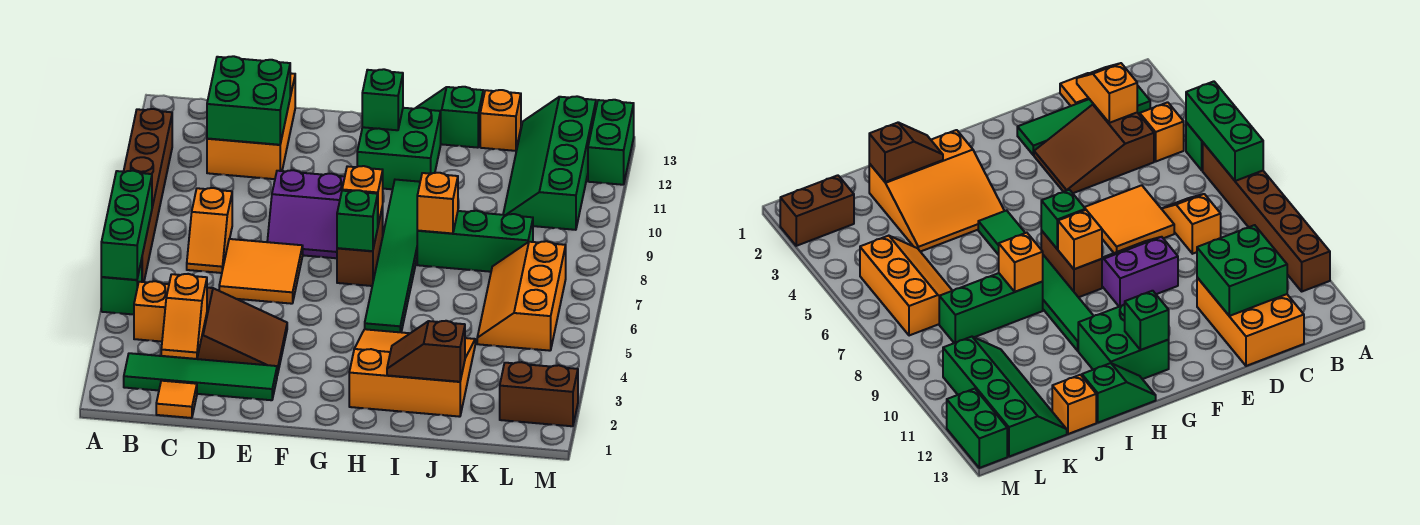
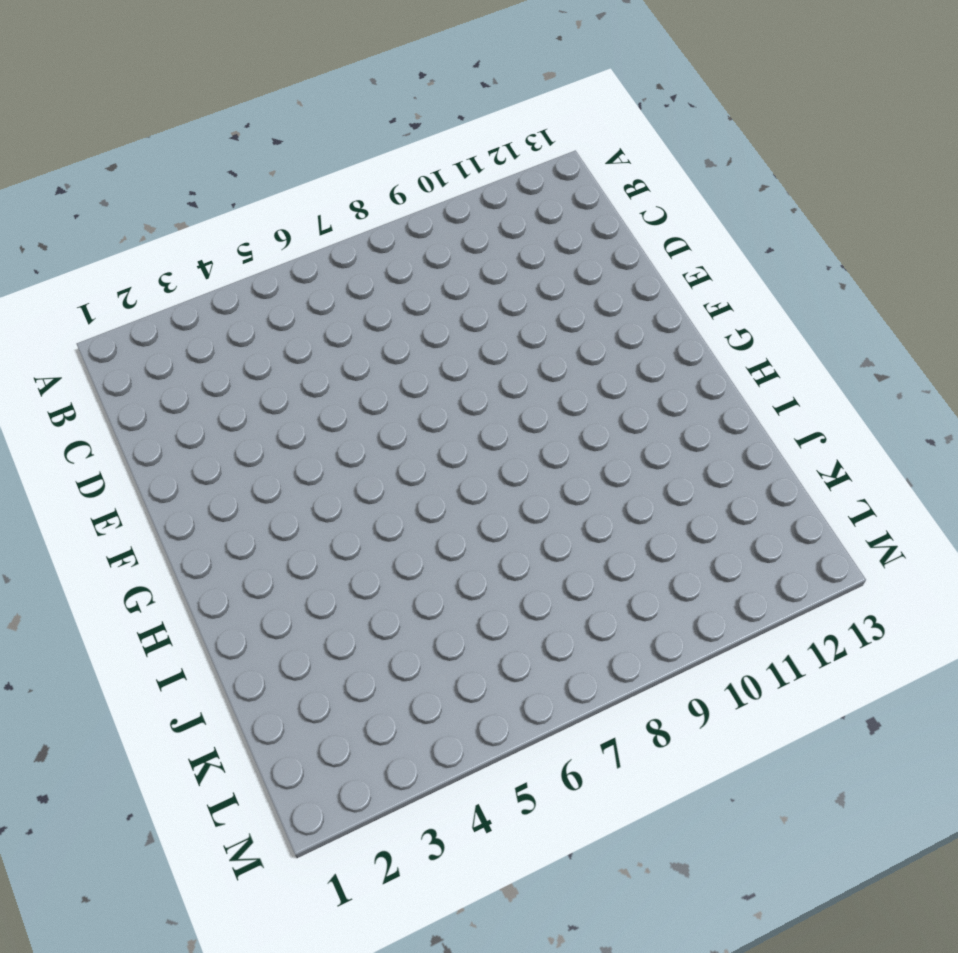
none -> green brick A5 level 1
none -> brown brick A6:A11 level 1
none -> green tile B2:E2 level 1

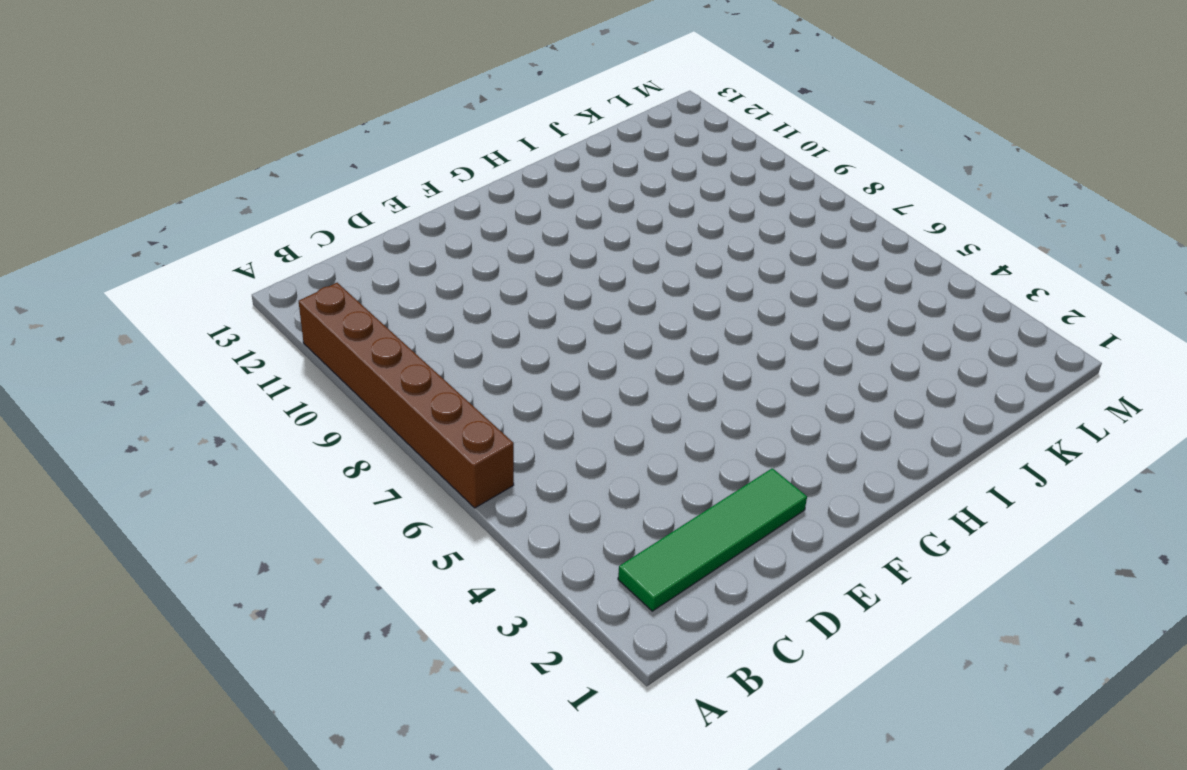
none -> green brick A5 level 1
none -> orange brick B4 level 1
none -> orange tile C1 level 1

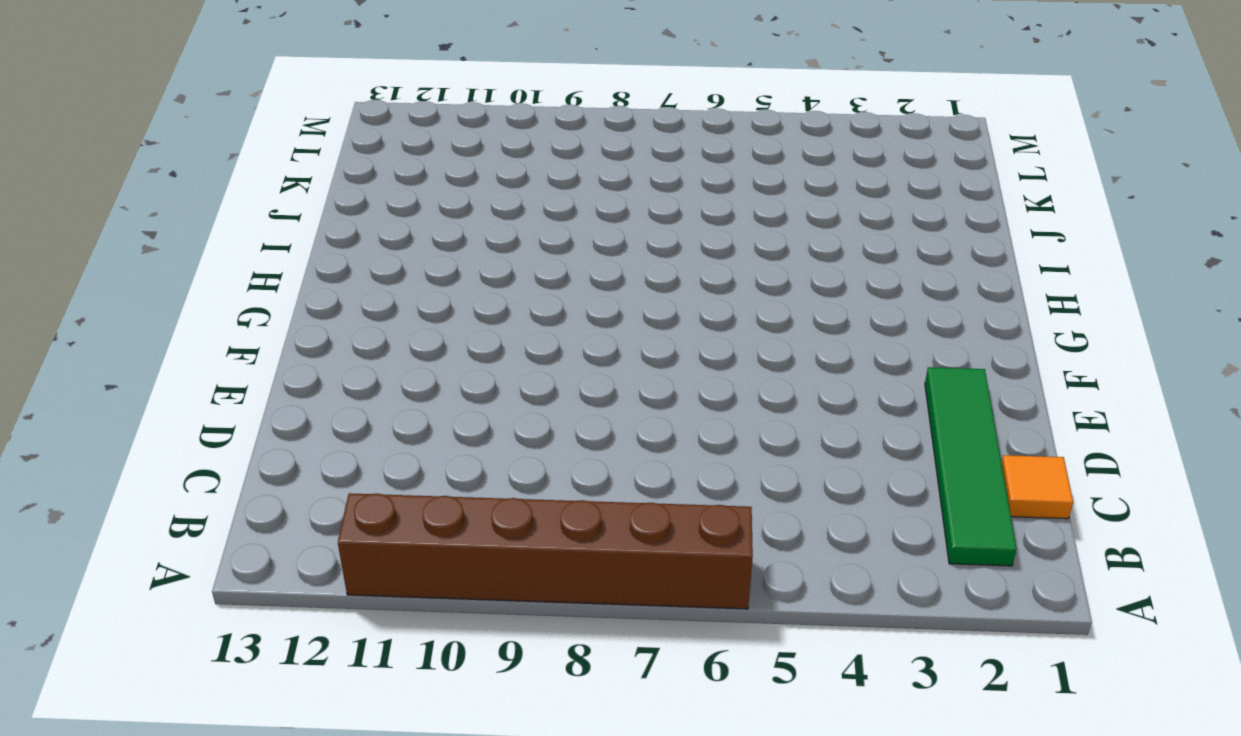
none -> green brick A5 level 1
none -> orange brick B4 level 1
none -> brown slope C3:E4 level 1 top C

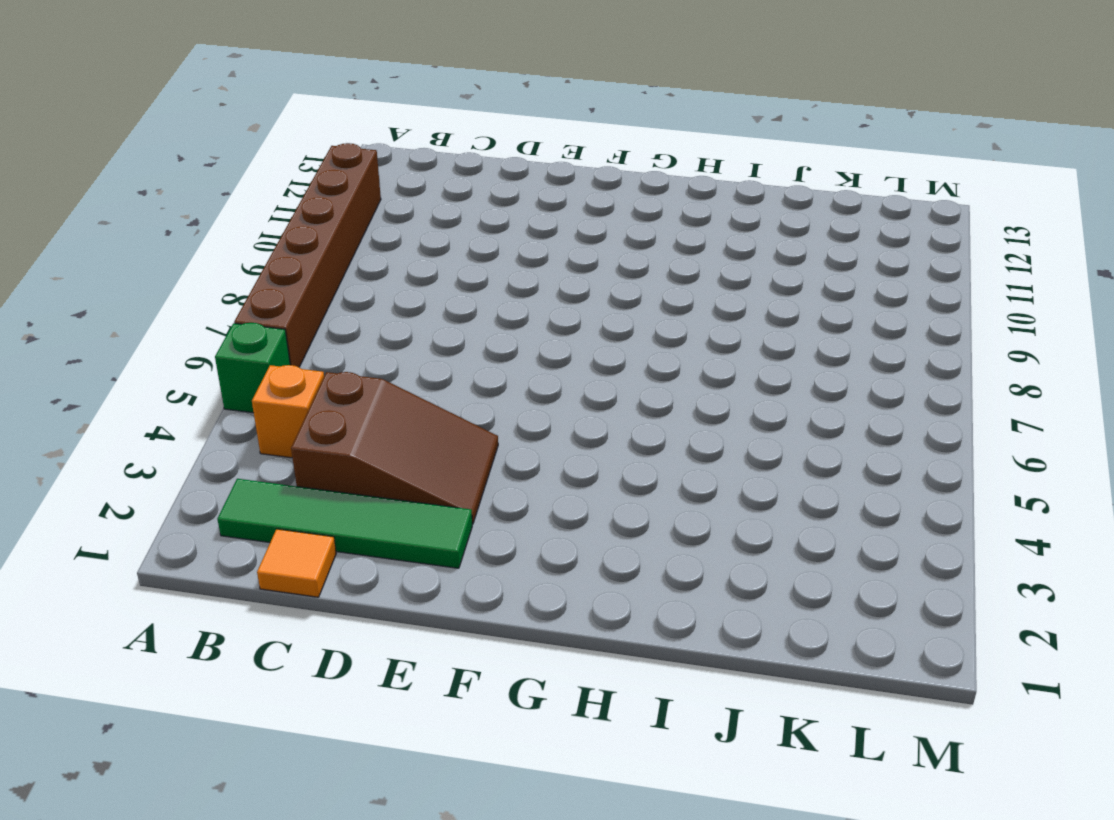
none -> orange slope C7:C8 level 1 top 8
none -> orange brick C11:D13 level 1
none -> orange tile D6:E7 level 1

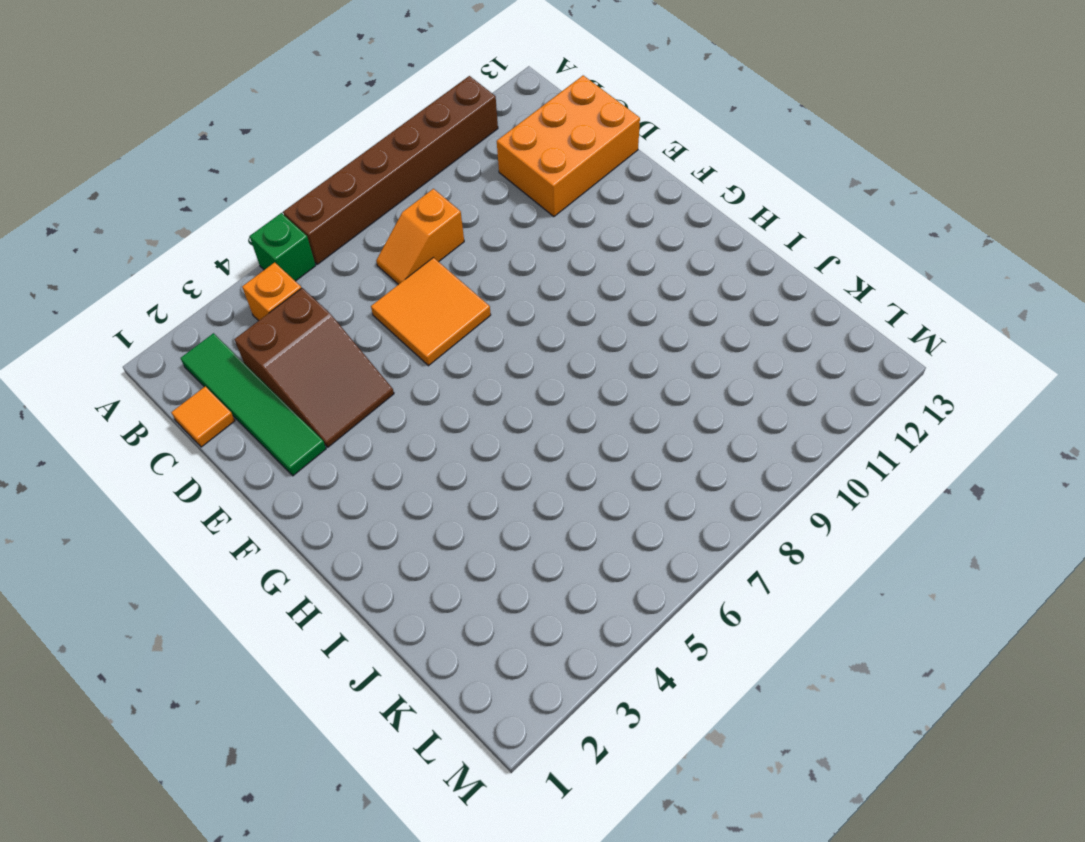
none -> purple slope E8:F9 level 1 top 9
none -> brown brick G7:G8 level 1
none -> green brick G11:H12 level 1

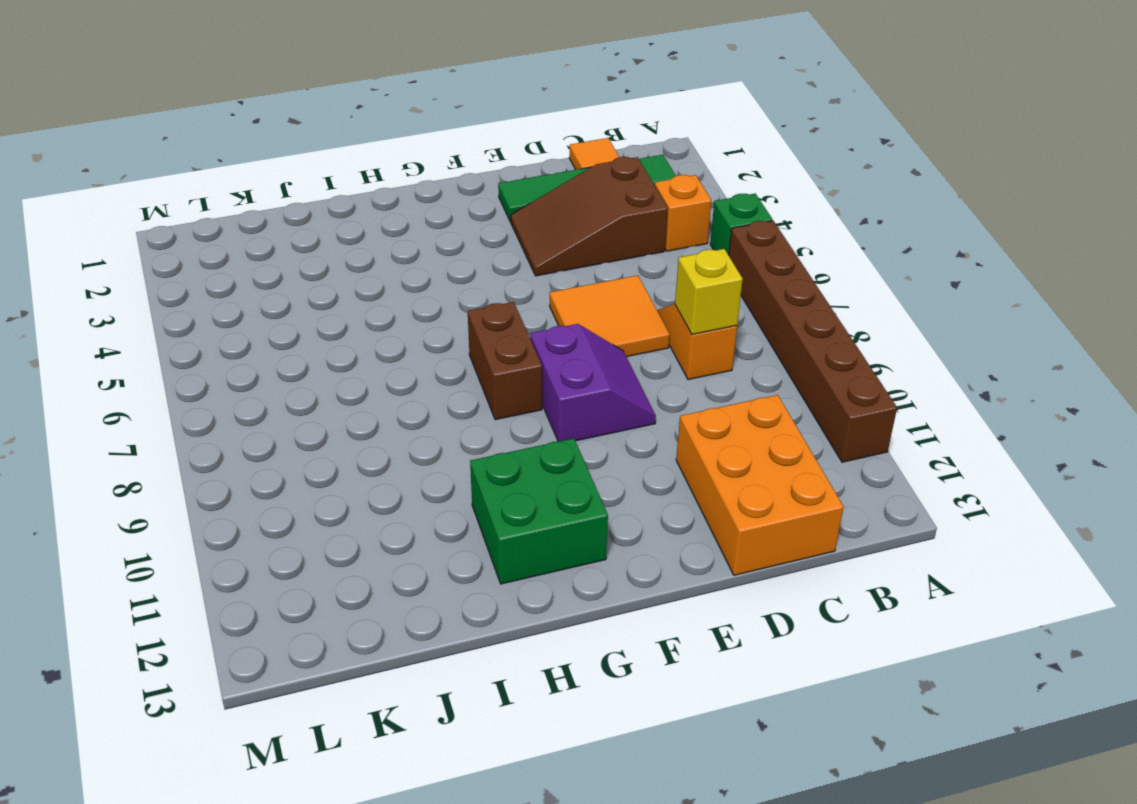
yellow brick C8 level 2 -> none
purple slope E8:F9 level 1 top F -> purple slope E8:F9 level 1 top 9
none -> orange slope H2:J4 level 1 top 2
none -> green tile H5:H10 level 1
none -> green slope H13:I13 level 1 top I

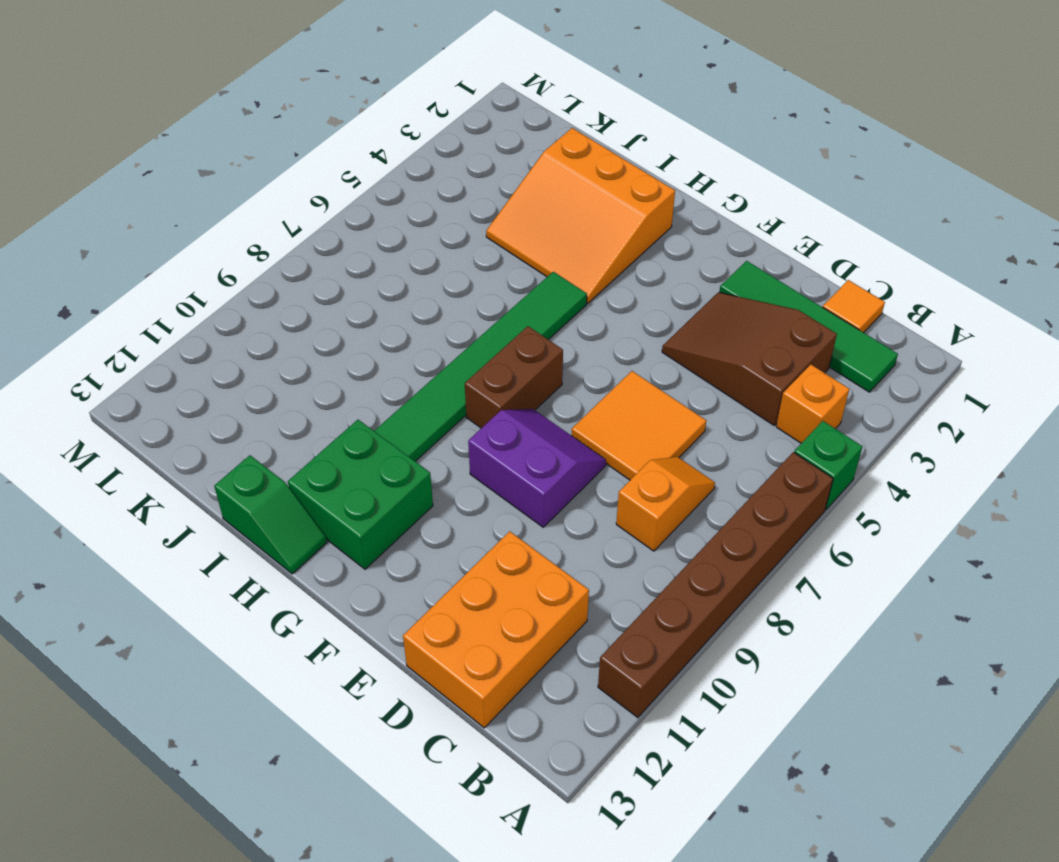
none -> green brick I8:K8 level 1
none -> orange brick J13 level 1
none -> orange slope K5:L7 level 1 top L

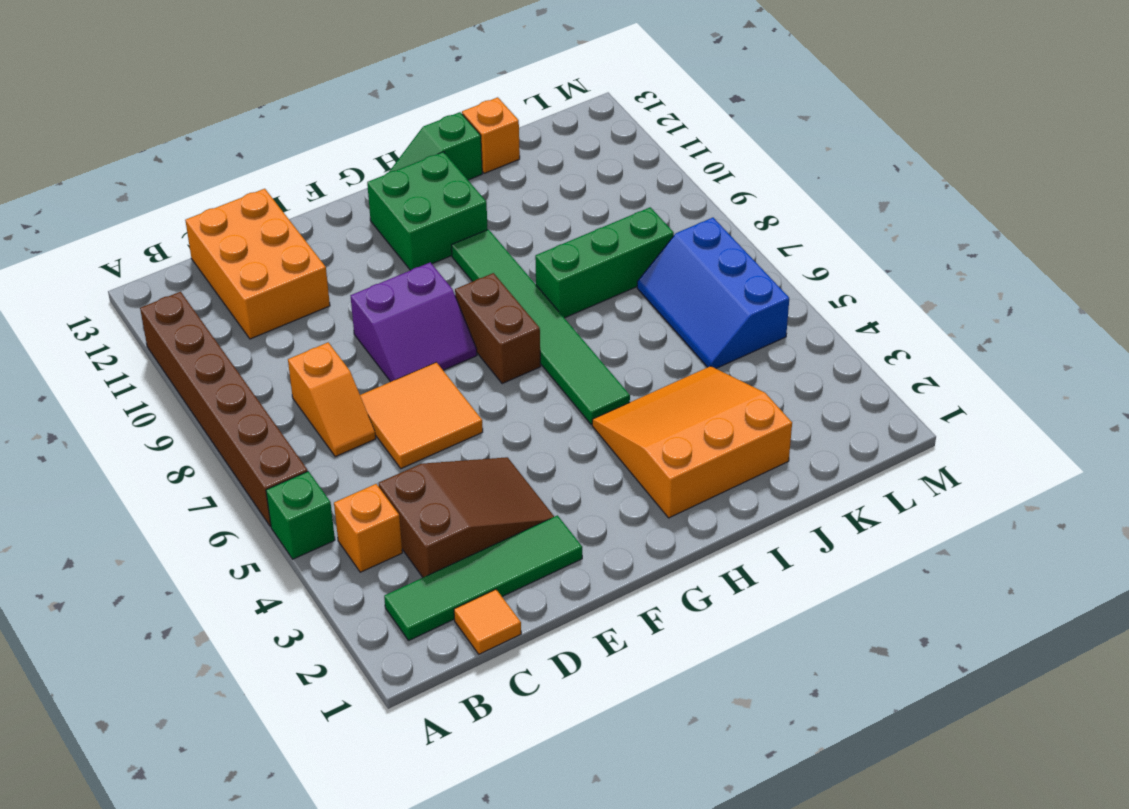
blue slope K5:L7 level 1 top L -> orange slope K5:L7 level 1 top L
none -> green slope K10:L13 level 1 top L
none -> brown brick L2:M2 level 1
none -> green brick M12:M13 level 1

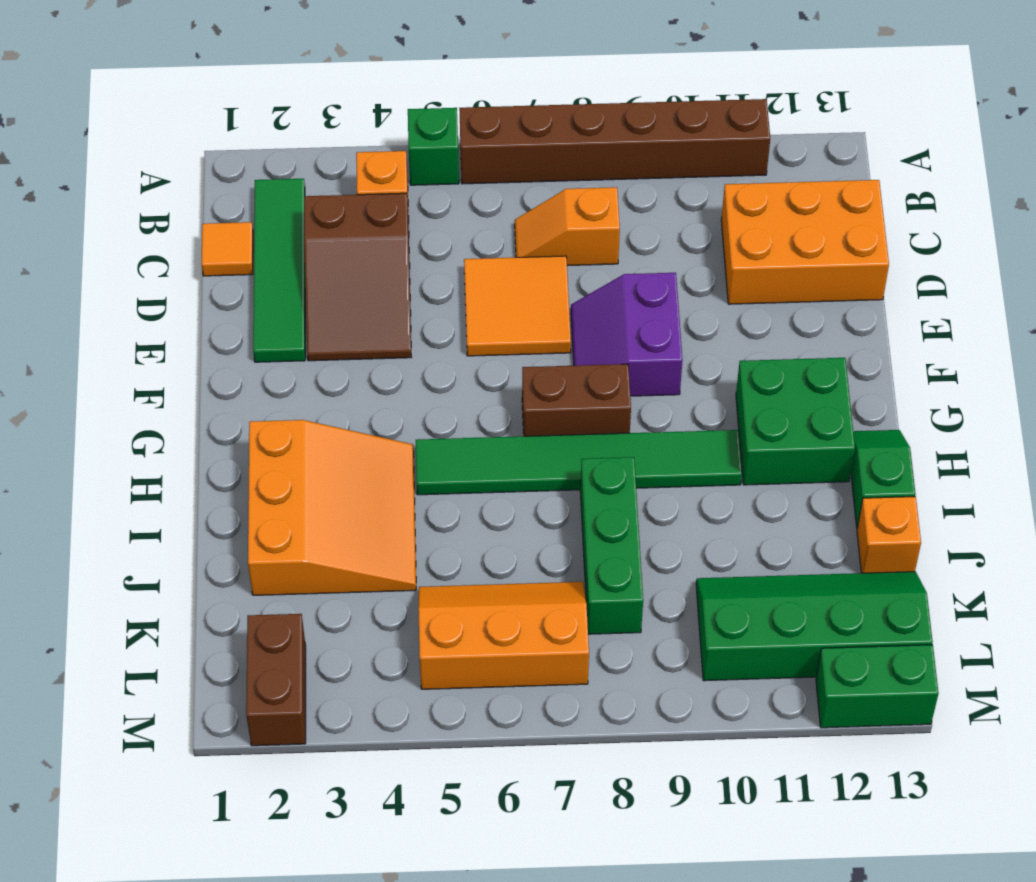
none -> green brick A5:A7 level 2
none -> orange slope C2:C3 level 2 top 3
none -> green brick C11:D12 level 2

